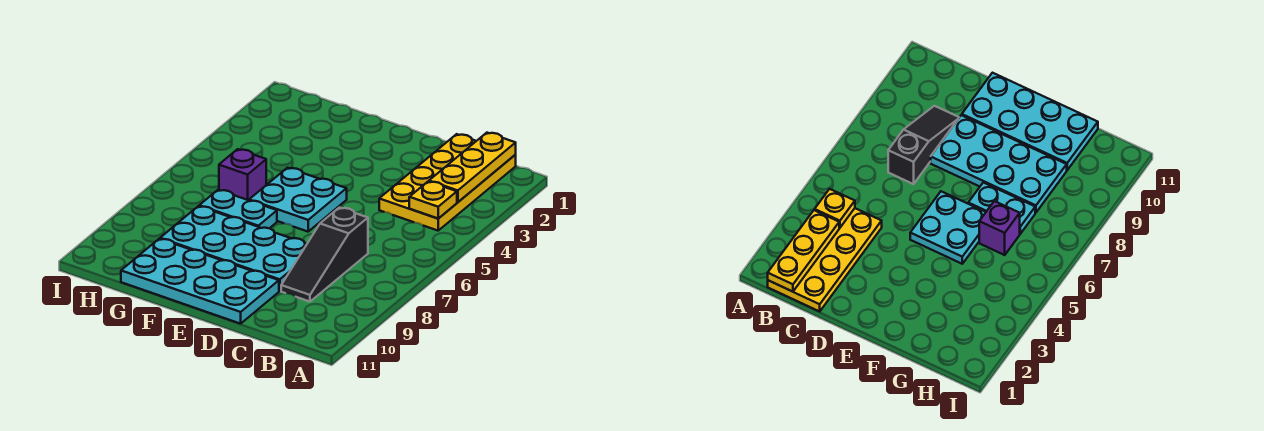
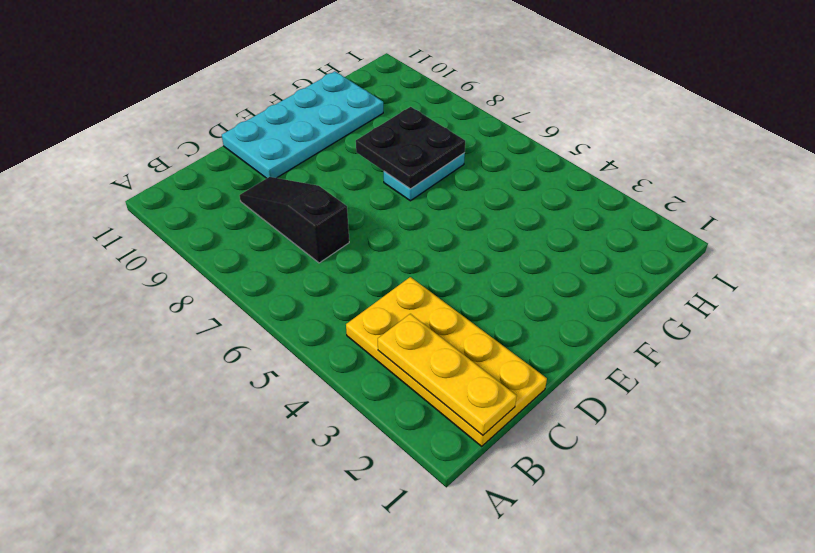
black plate F7:G8 level 2 -> none
none -> cyan plate D8:G9 level 1
none -> cyan plate E5:F6 level 1

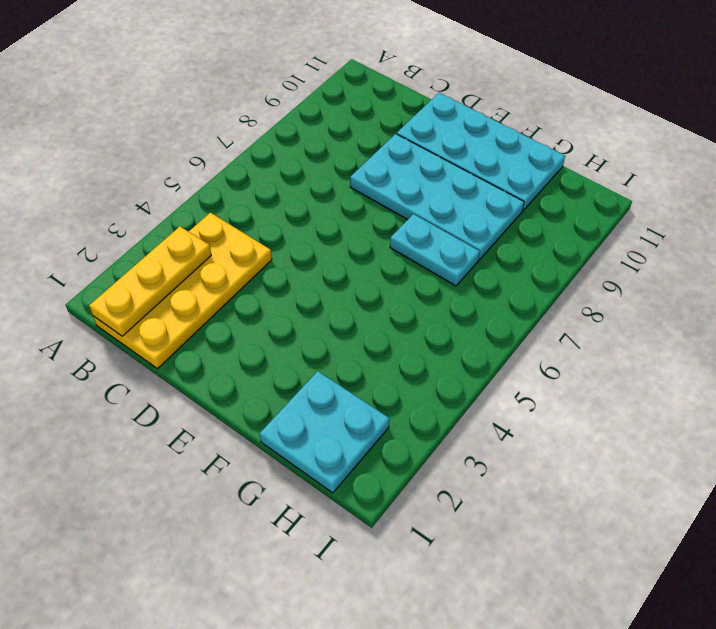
cyan plate G1:H2 level 1 -> cyan plate E5:F6 level 1
none -> black slope C7:C9 level 1 top 7
none -> purple brick G6 level 1

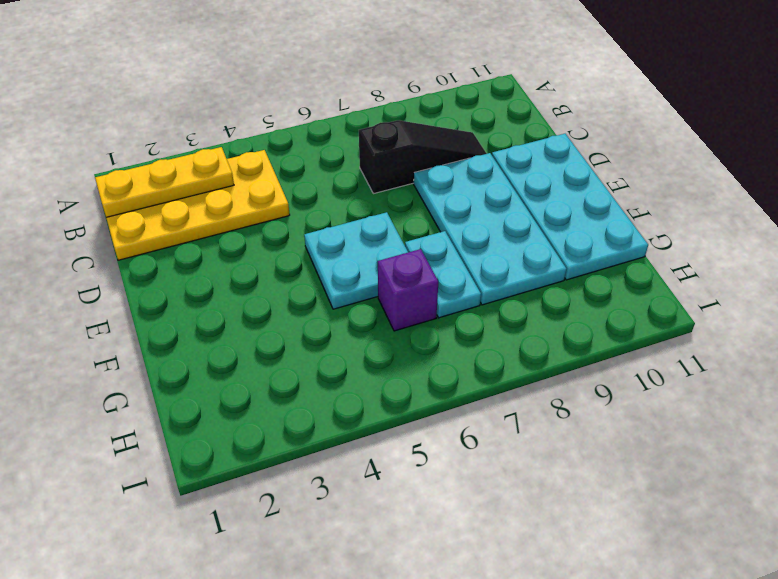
none -> yellow plate B4 level 2

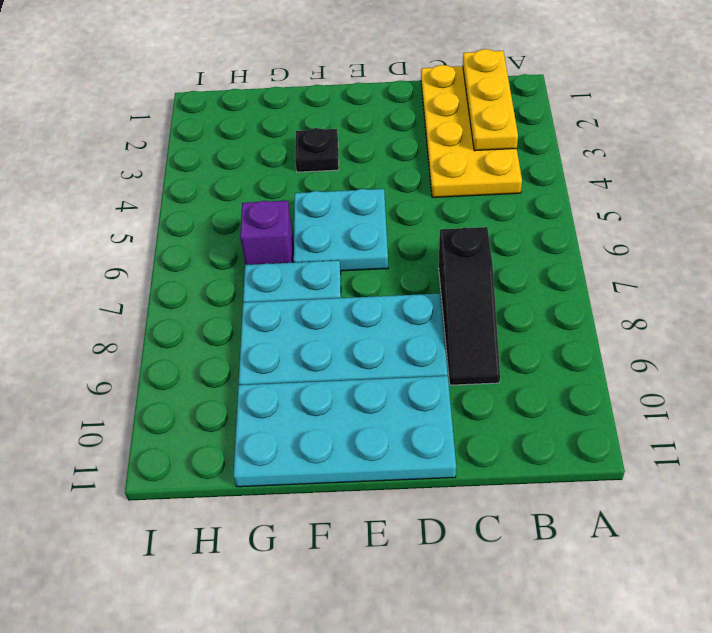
black plate F3 level 1 -> none
none -> yellow plate B4 level 2

